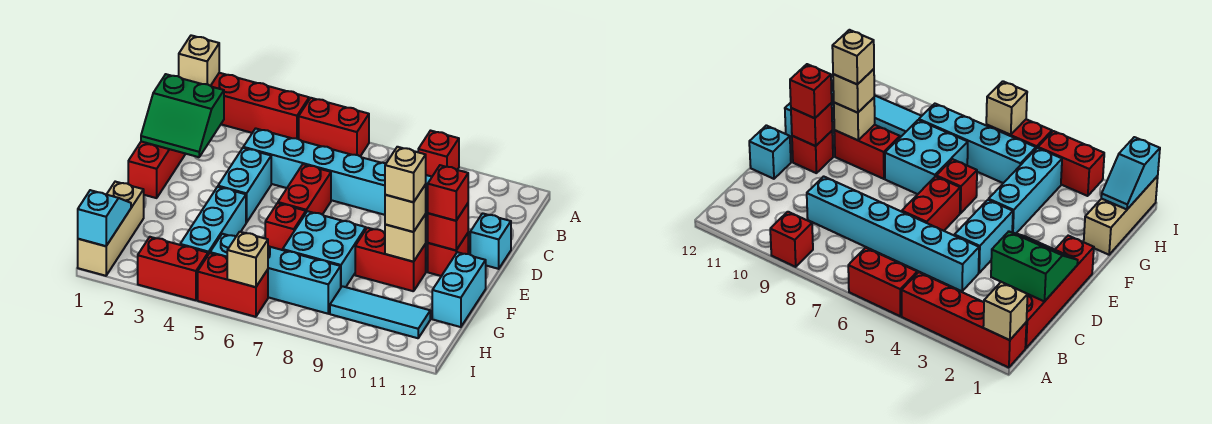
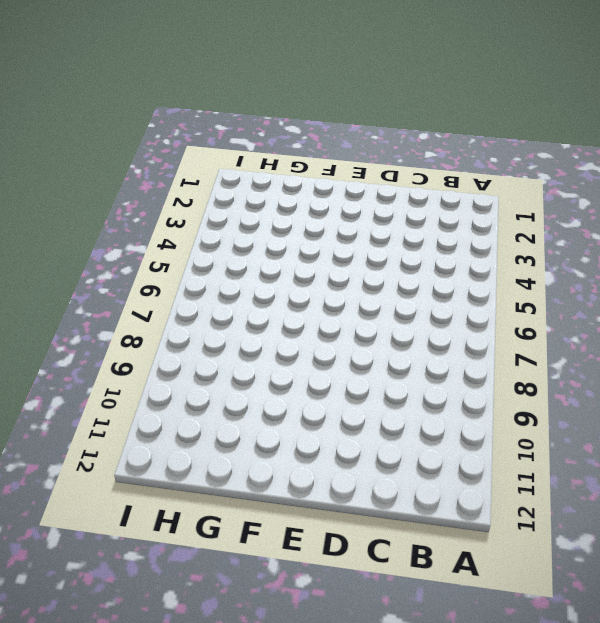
none -> red brick A1:A4 level 1
none -> red brick A5:A6 level 1
none -> red brick A9 level 1

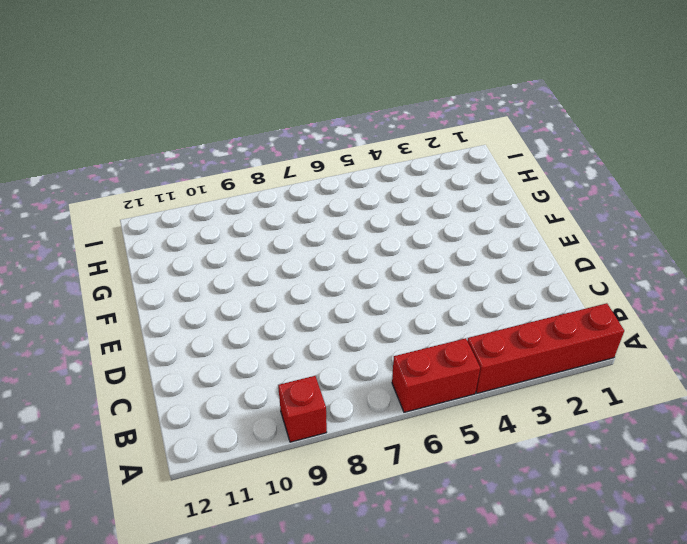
none -> red brick B1:E1 level 1
none -> cyan brick C4:C9 level 1
none -> cyan brick D4:E4 level 1

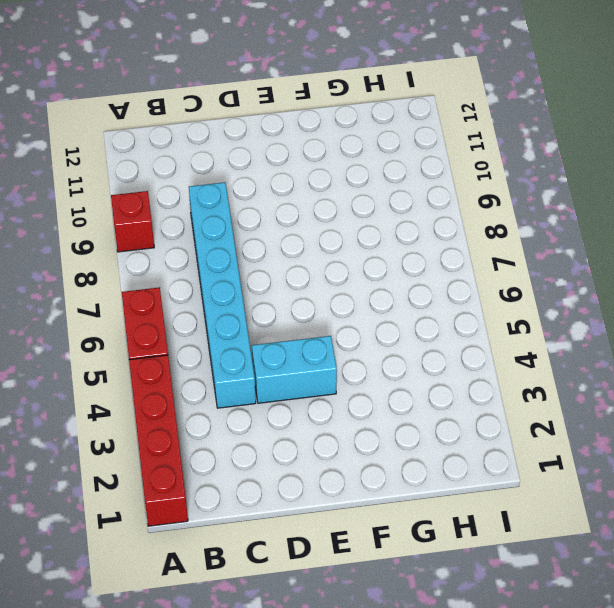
none -> red brick B1:E1 level 1
none -> red brick D6:E6 level 1
none -> cyan brick D12 level 1

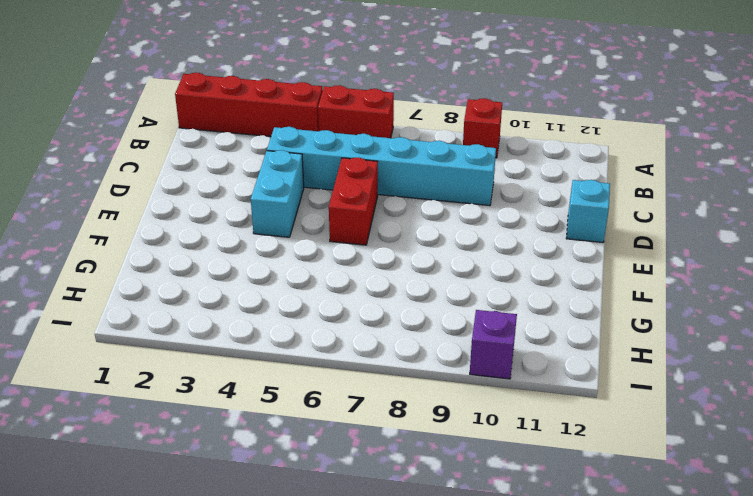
purple brick I10 level 1 -> none
none -> red brick B1:E1 level 1
none -> red brick E11 level 1
none -> cyan brick F4:H4 level 1

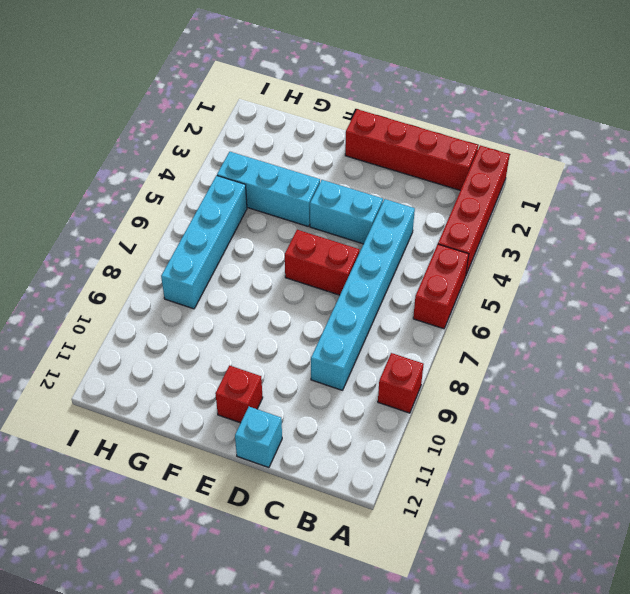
none -> red brick F6 level 1
none -> cyan brick F7:G8 level 1
none -> red brick F9:F10 level 1

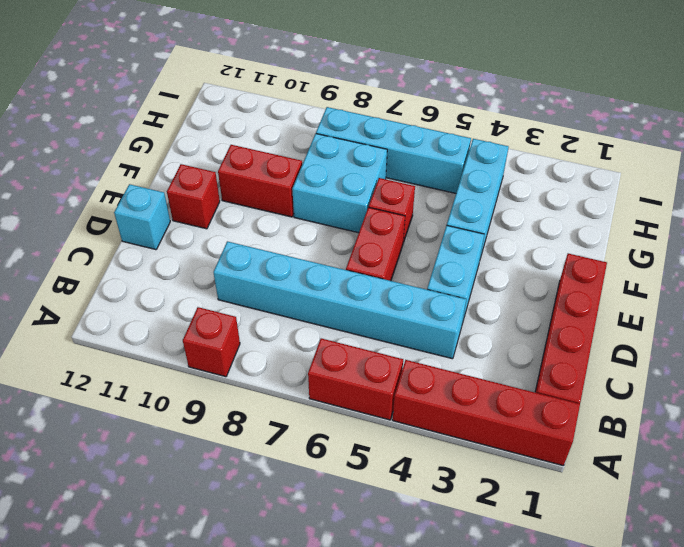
none -> cyan brick F12:G12 level 1
none -> tan brick G1:I1 level 1
none -> cyan tile H9:H11 level 1

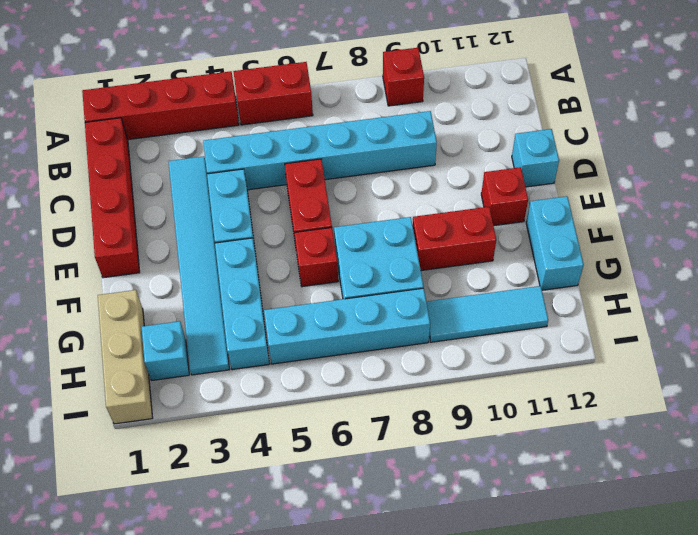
cyan tile C3:H3 level 1 -> none
cyan brick H2 level 1 -> none
none -> red brick I3:I4 level 1
none -> red brick I5:I6 level 1
none -> tan brick A1 level 2

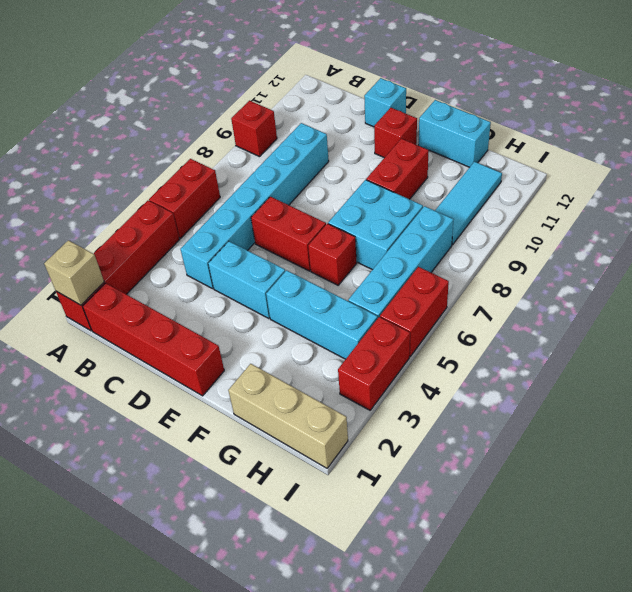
none -> green slope C1:D2 level 2 top C
none -> red brick E11 level 2
none -> tan brick F10 level 2

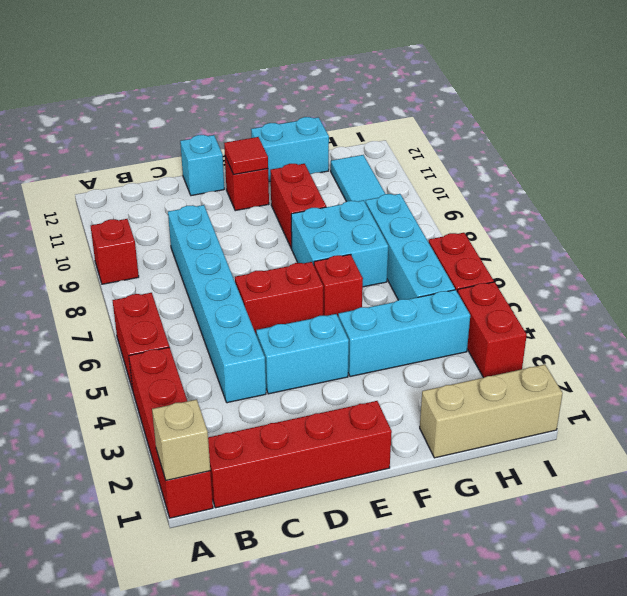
red tile E11 level 2 -> red brick E11 level 2
none -> green slope C1:D2 level 2 top C
none -> tan brick F10 level 2
none -> cyan slope H1:I1 level 2 top I

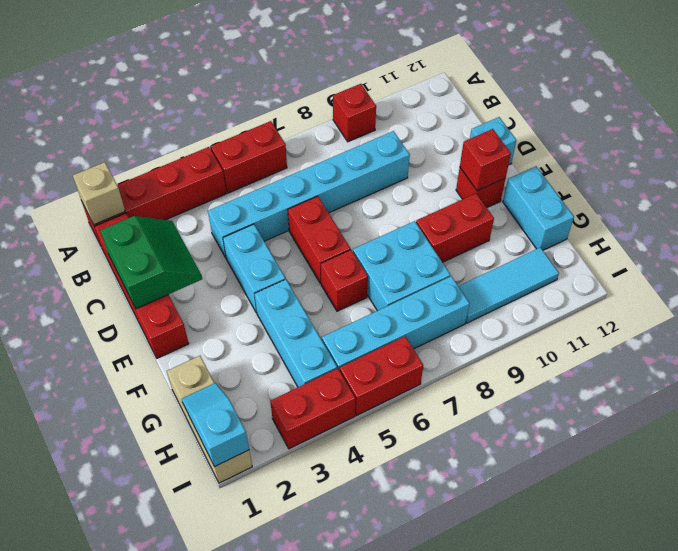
green slope C1:D2 level 2 top 1 -> green slope C1:D2 level 2 top C
none -> tan brick F10 level 2
none -> tan brick I6 level 2
none -> red brick E11 level 3

